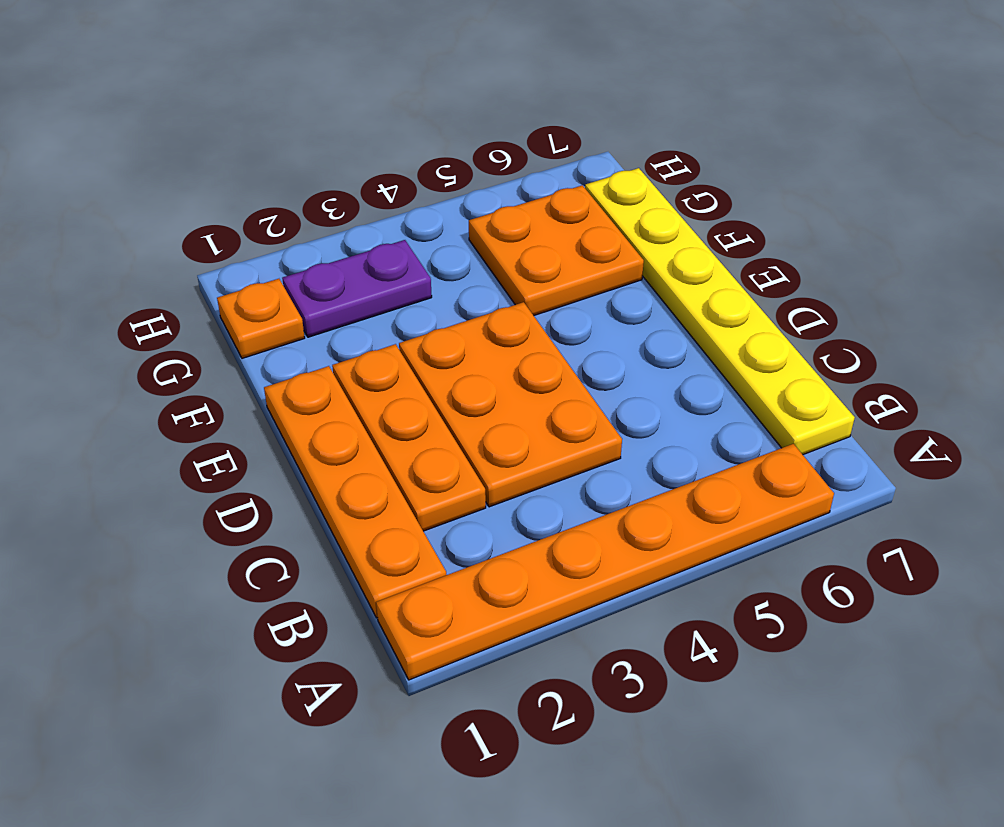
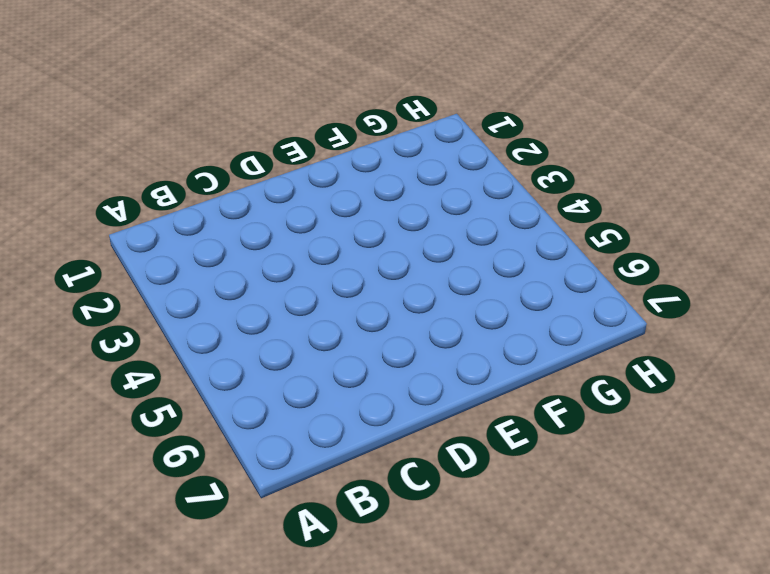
none -> orange plate A1:A6 level 1
none -> orange plate B1:E1 level 1

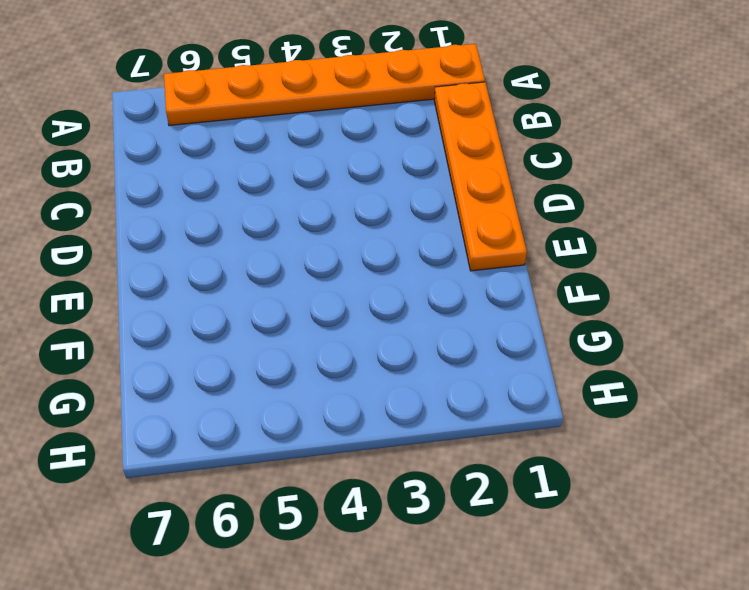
none -> yellow plate B7:G7 level 1
none -> orange plate C2:E2 level 1

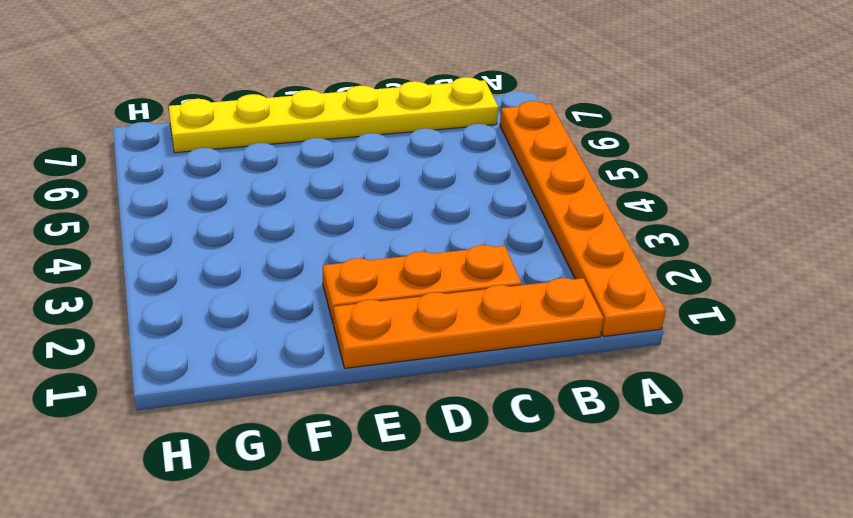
none -> orange plate C3:E4 level 1
none -> orange plate F5:G6 level 1

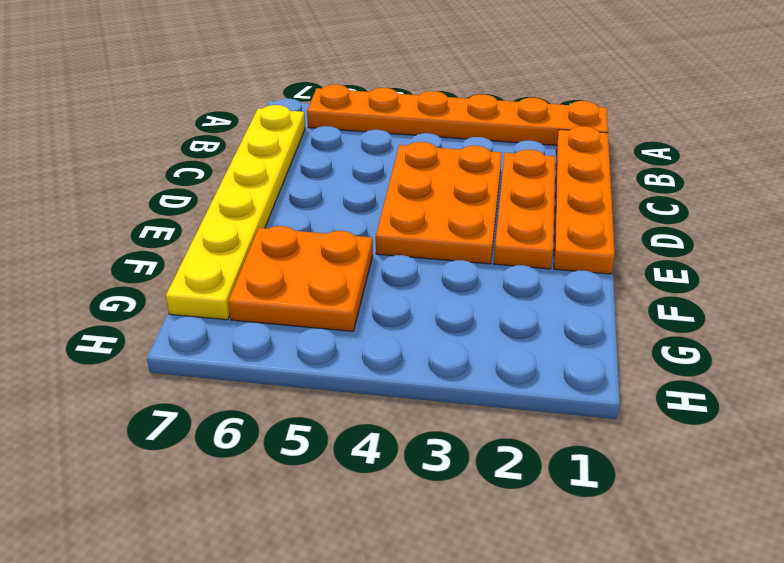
none -> orange plate G1 level 1
none -> purple plate G2:G3 level 1

